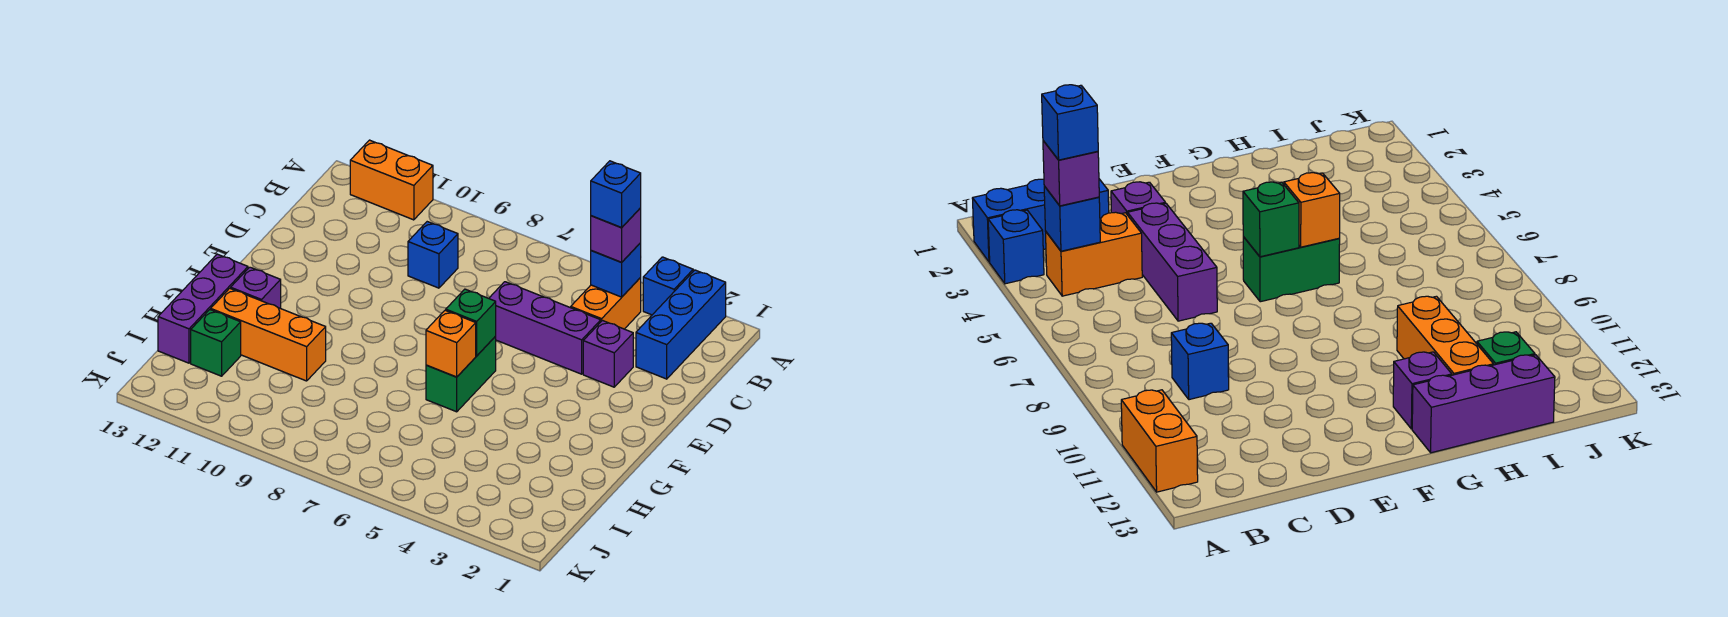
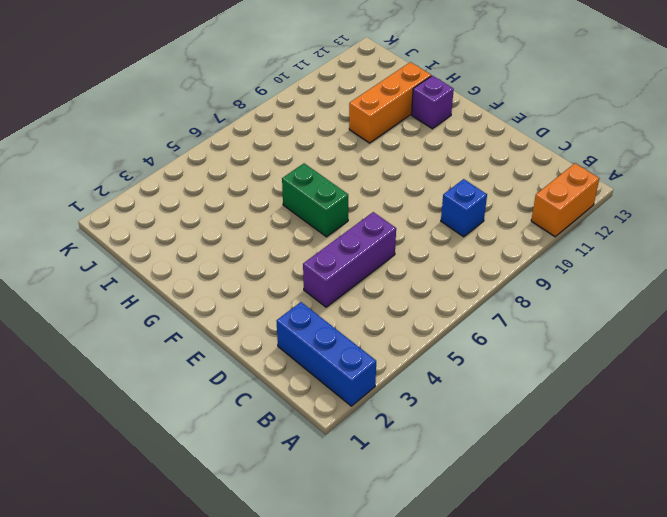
none -> blue brick A3 level 1
none -> orange brick B4:C4 level 1
none -> purple brick D3 level 1

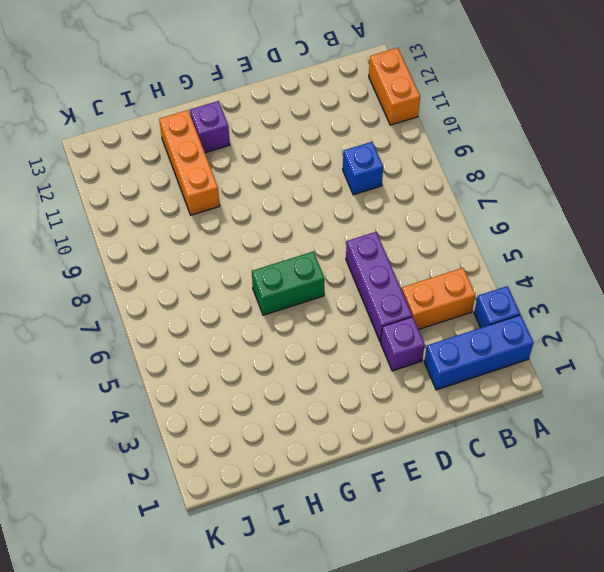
none -> purple brick G13:I13 level 1
none -> green brick I12 level 1
none -> blue brick B4 level 2

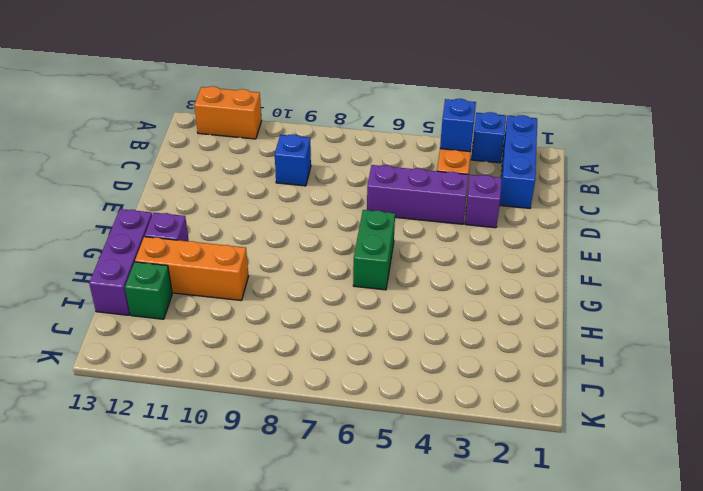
none -> green brick F6 level 2
none -> orange brick G6 level 2
none -> purple brick B4 level 3

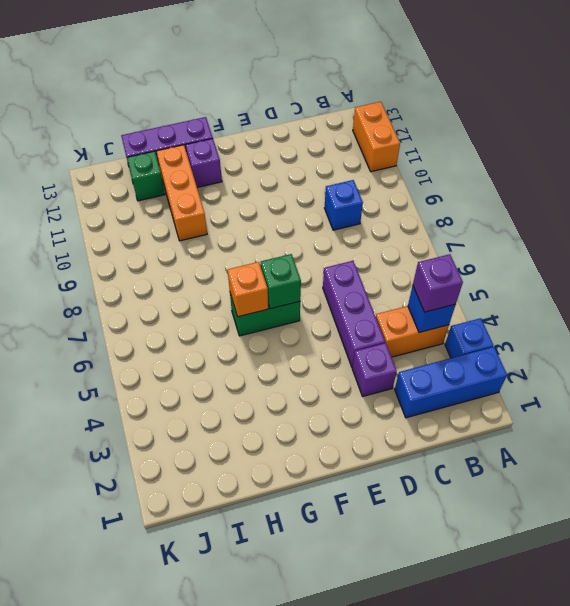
none -> blue brick B4 level 4

